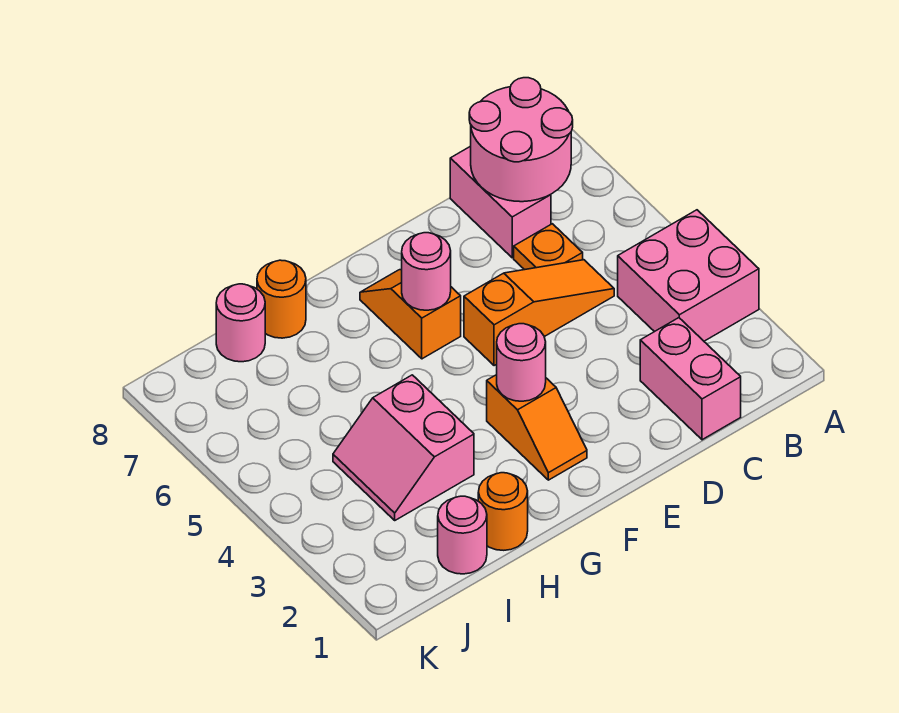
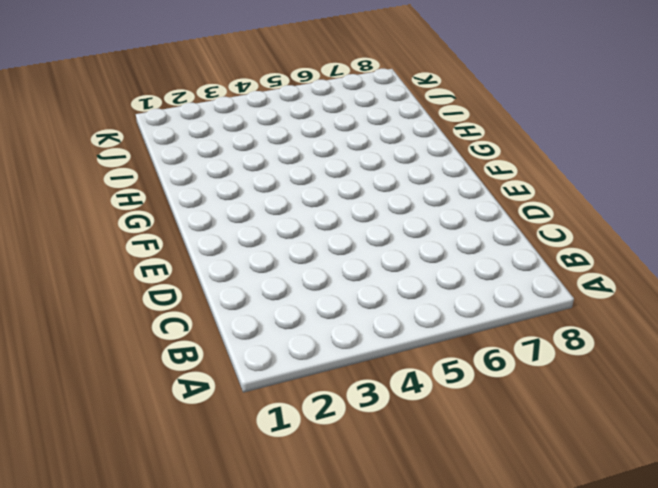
none -> pink brick A3:B4 level 1
none -> pink brick C1:C2 level 1
none -> orange slope C5:E5 level 1 top E

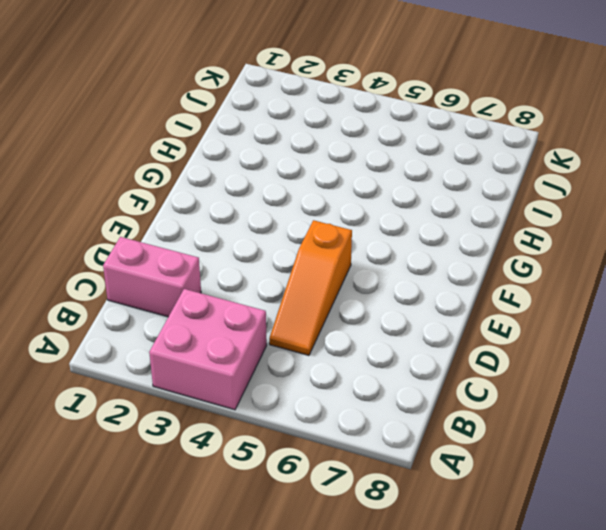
none -> orange plate C6 level 1
none -> pink brick C7:C8 level 1
none -> orange slope F2:F3 level 1 top 3

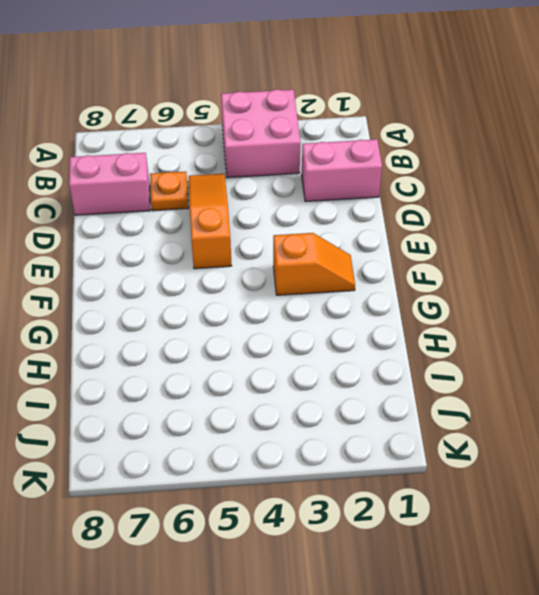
none -> orange slope F6:F7 level 1 top 6
none -> orange round brick H1 level 1
none -> pink slope H3:I4 level 1 top H

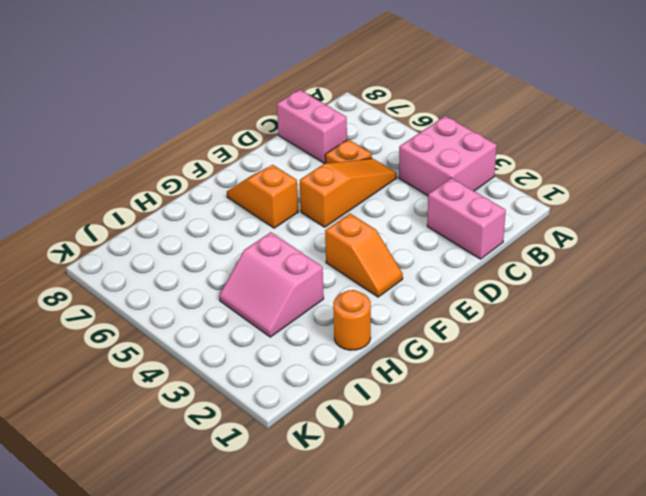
none -> orange round brick H8 level 1
none -> pink round brick I1 level 1
none -> pink round brick I8 level 1

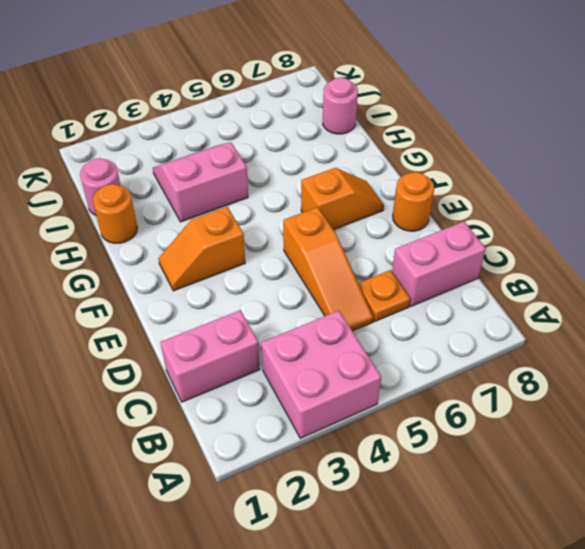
orange round brick E8 level 1 -> orange round brick H8 level 1
none -> pink round brick B7:C8 level 2
none -> pink round brick F3 level 2
none -> pink round brick F6 level 2

